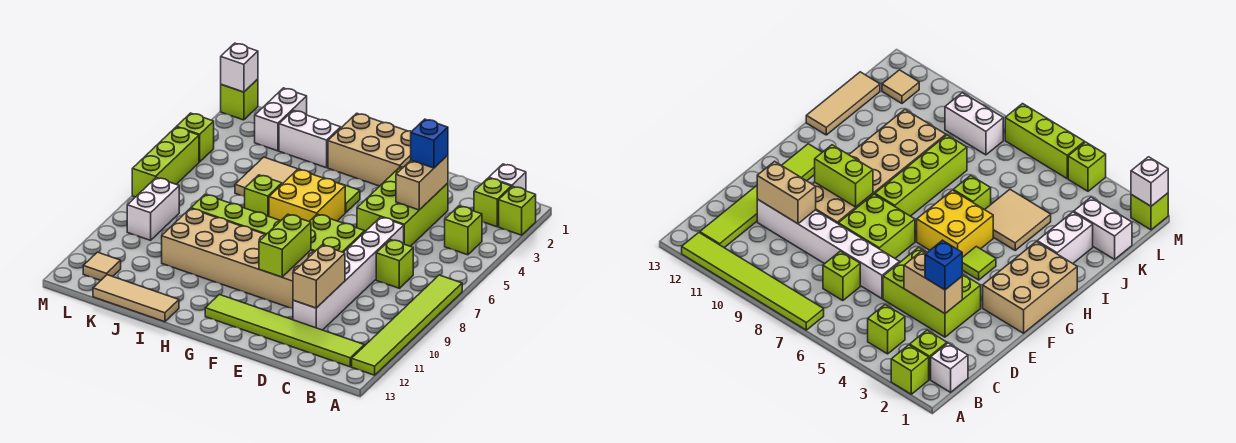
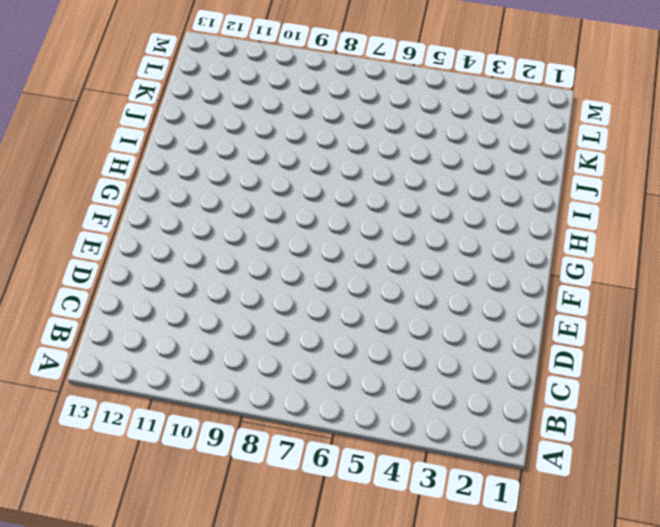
none -> lime brick A2 level 1
none -> lime tile A7:A12 level 1
none -> white brick B1 level 1
none -> lime brick B2 level 1

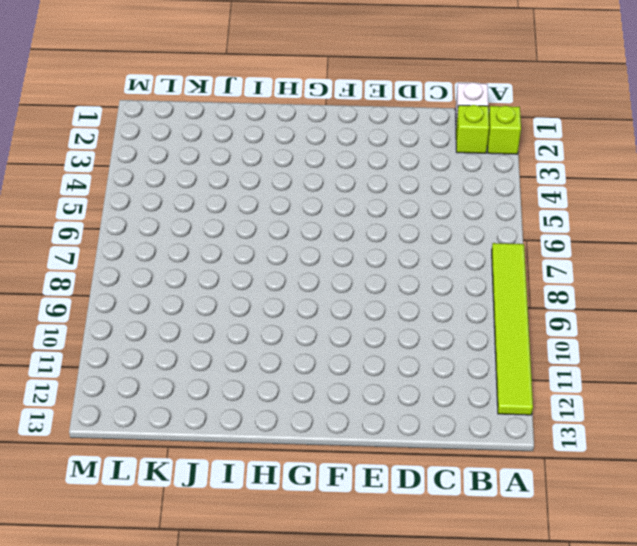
none -> lime brick B4 level 1
none -> lime tile B12:G12 level 1
none -> lime brick C7 level 1
none -> lime brick D3:E5 level 1

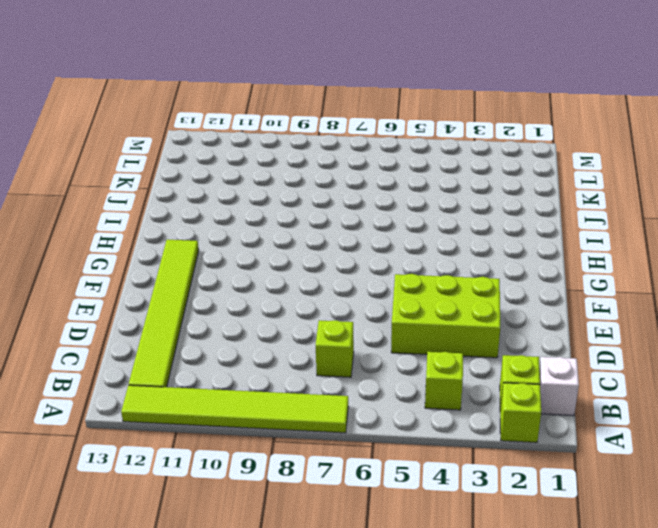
none -> white brick D6:D11 level 1
none -> lime brick E7:F8 level 1
none -> tan brick E9:J10 level 1
none -> tan brick F1:H2 level 1

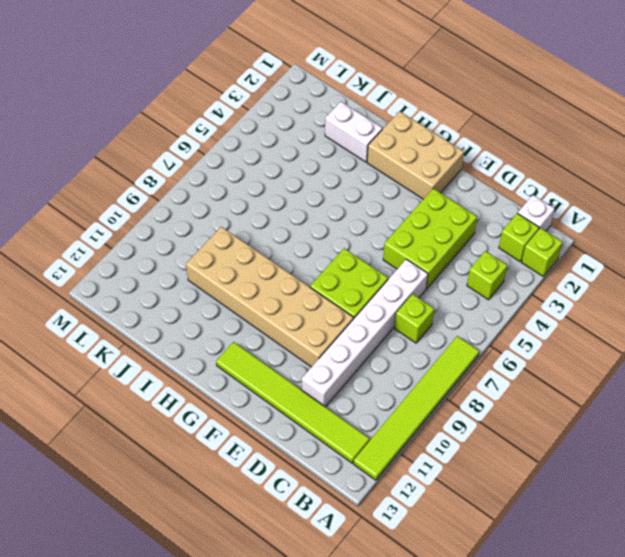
none -> lime tile G4 level 1
none -> yellow brick G5:H6 level 1
none -> lime brick G8:J8 level 1
none -> tan tile I4:J5 level 1

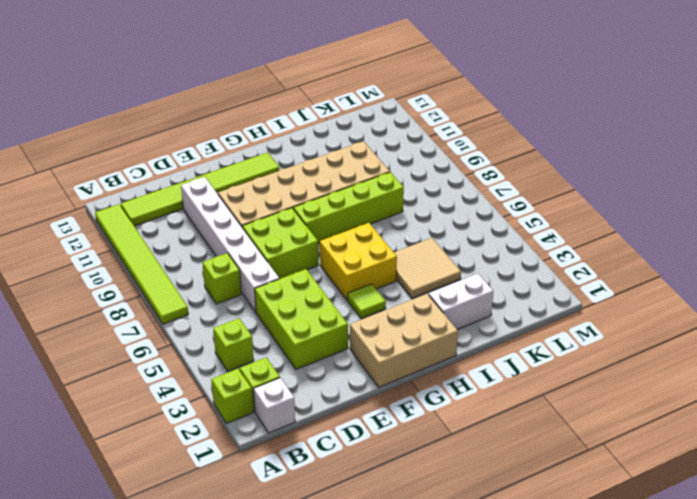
none -> lime brick I6 level 1
none -> tan tile I13:K13 level 1
none -> white brick K1:K2 level 1
none -> white brick L8:L9 level 1

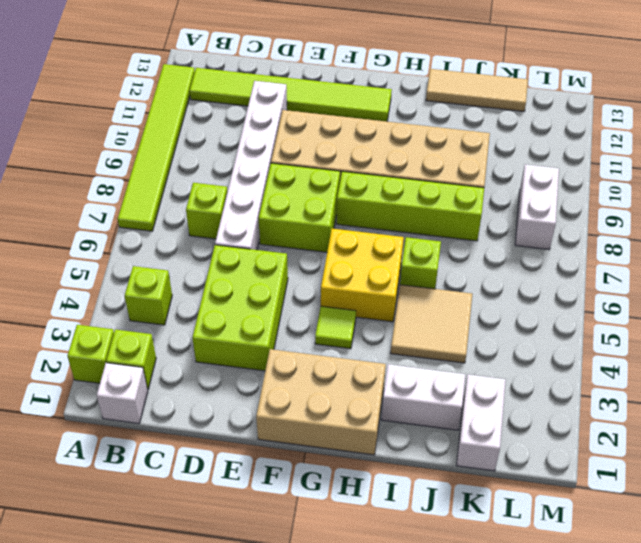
none -> tan tile L12 level 1
none -> lime brick M1 level 1
none -> lime brick M4 level 1
none -> lime brick M5:M7 level 1

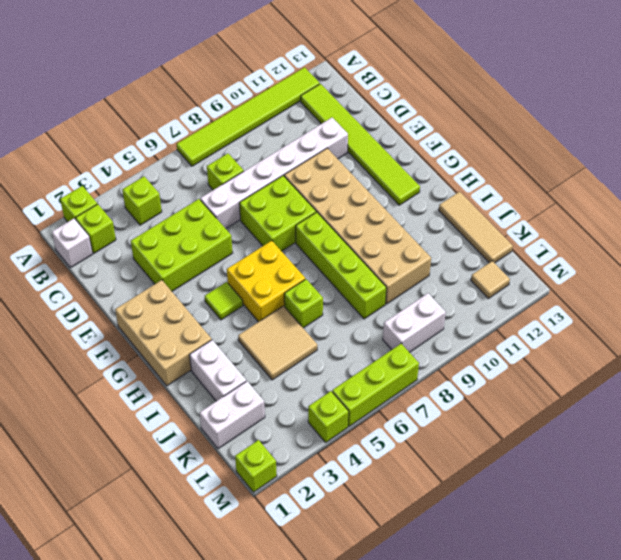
none -> tan brick D3:D4 level 2
none -> tan brick D10:D11 level 2
none -> lime brick F9:F10 level 2
none -> white brick M1 level 2

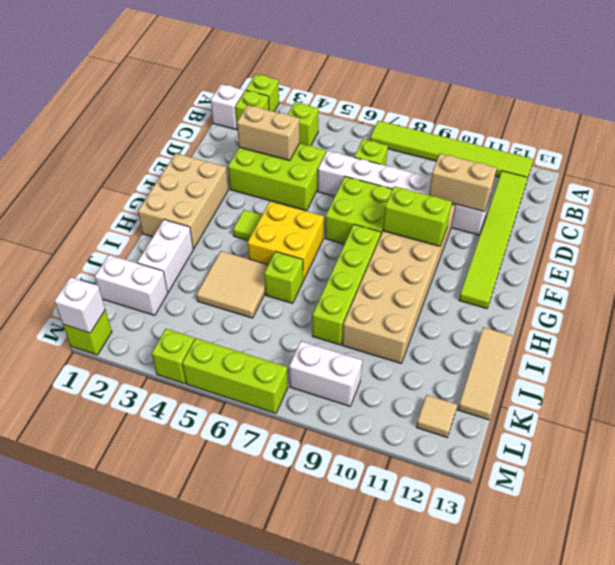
none -> blue brick D3 level 3

